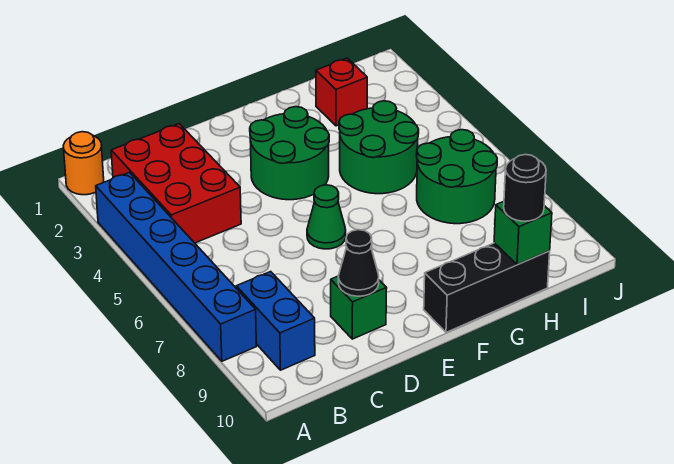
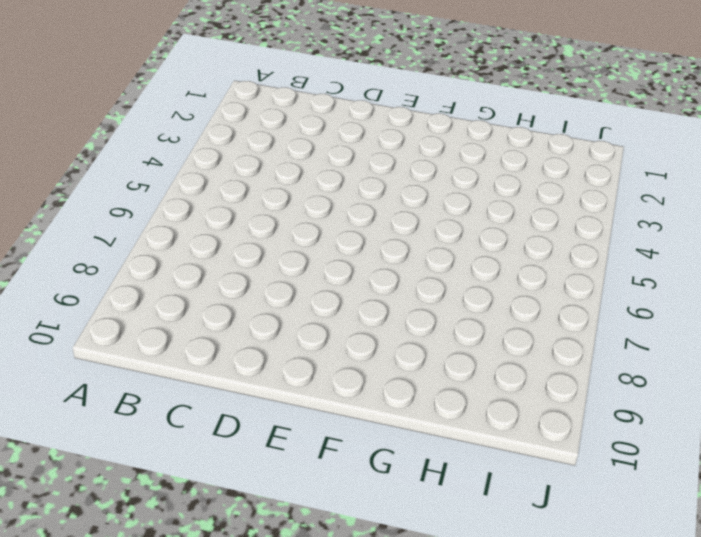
none -> orange round brick A1 level 1
none -> blue brick A3:A8 level 1
none -> red brick B2:C4 level 1

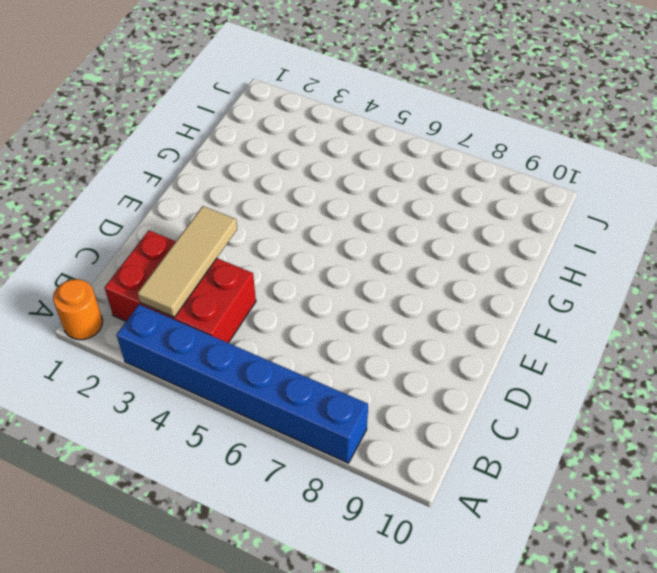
tan tile B3:D3 level 2 -> none
none -> blue brick B8:B9 level 1
none -> green brick D9 level 1
none -> green round brick E3:F4 level 1

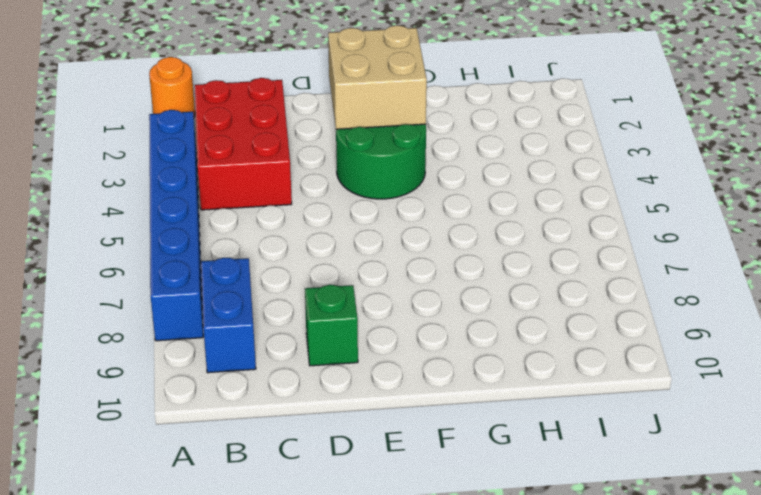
tan brick E2:F3 level 2 -> none
none -> green cone E6 level 1
none -> black brick F10:H10 level 1
none -> green round brick G4:H5 level 1

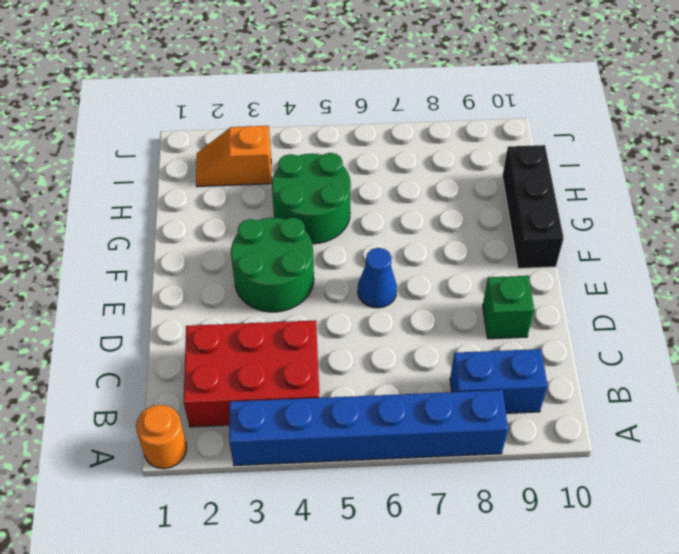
blue cone E6 level 1 -> green cone E6 level 1
orange slope I2:I3 level 1 top 3 -> none
none -> red brick H2 level 1
none -> green round brick H6:I7 level 1
none -> black cone D9 level 2

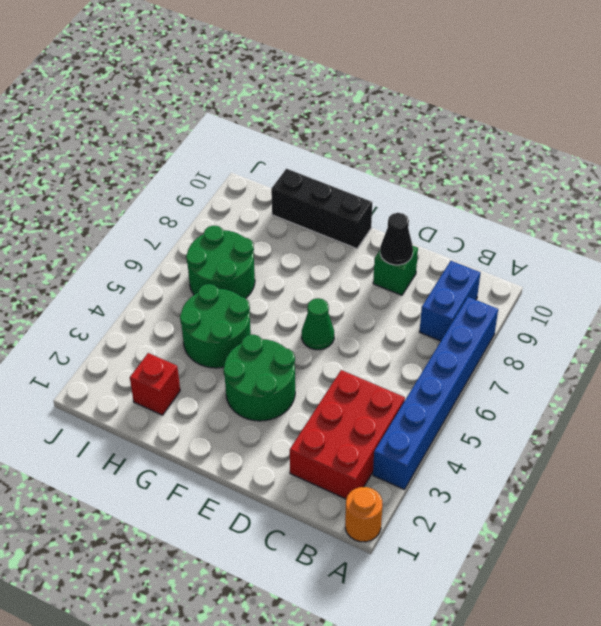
none -> green brick H10 level 2
none -> black round brick H10 level 3

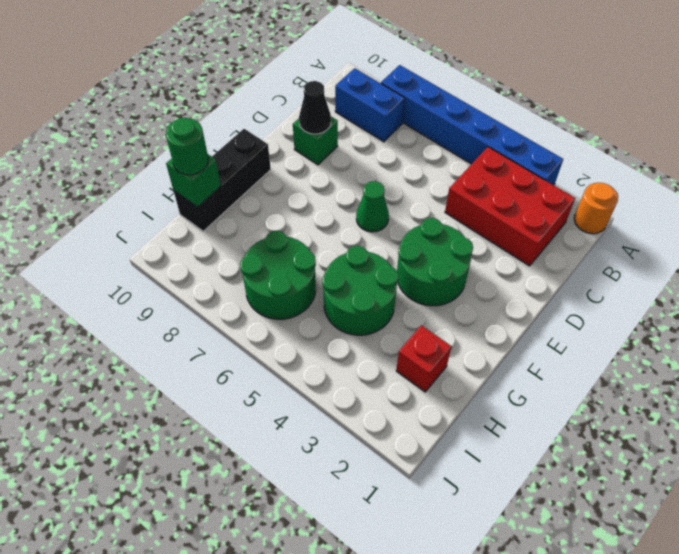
green round brick H10 level 3 -> black round brick H10 level 3

